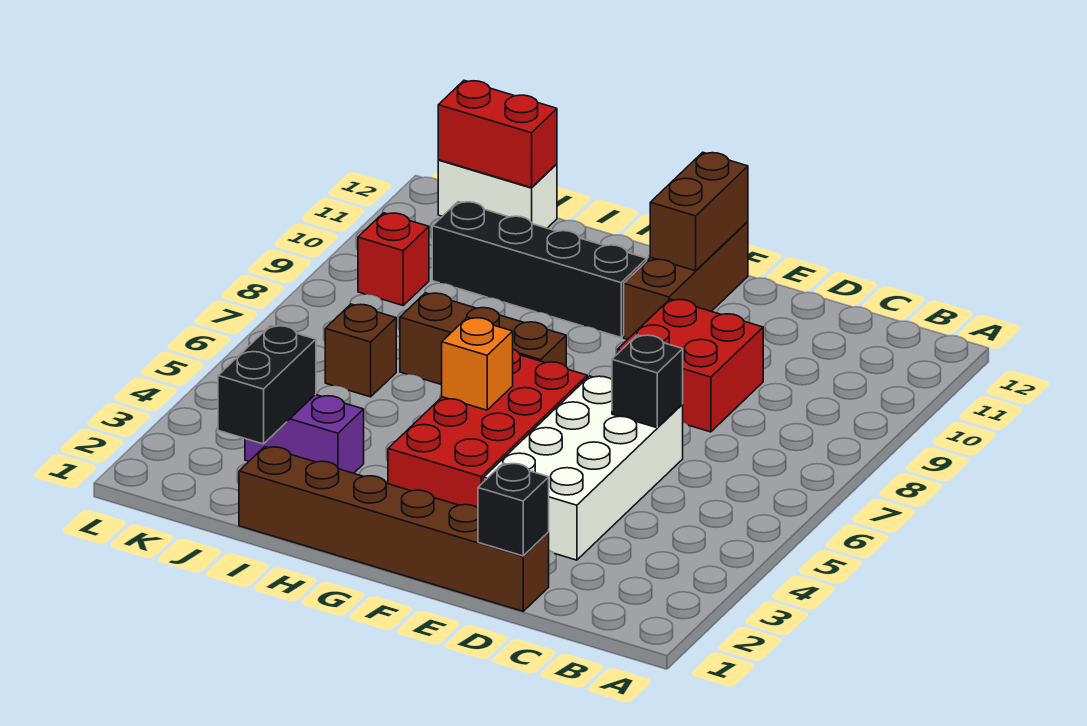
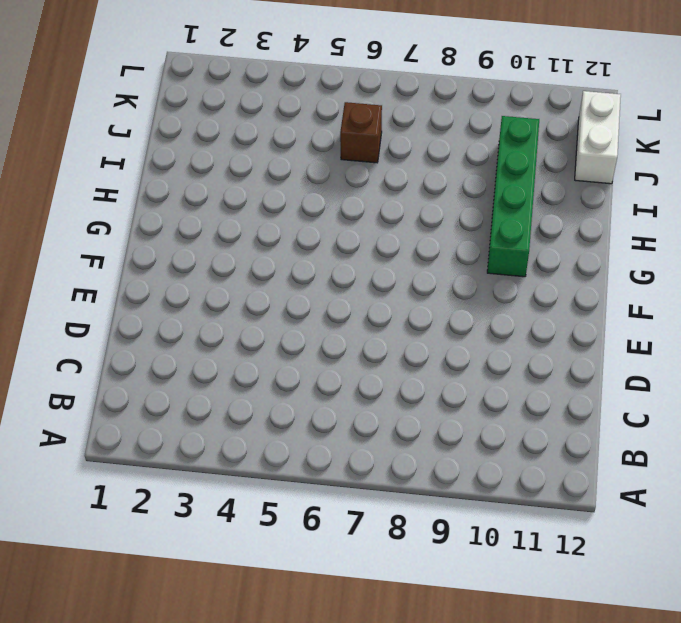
green brick G10:J10 level 1 -> black brick G10:J10 level 1
none -> brown brick D1:I1 level 1
none -> white brick D3:E6 level 1
none -> red brick D8:E9 level 1

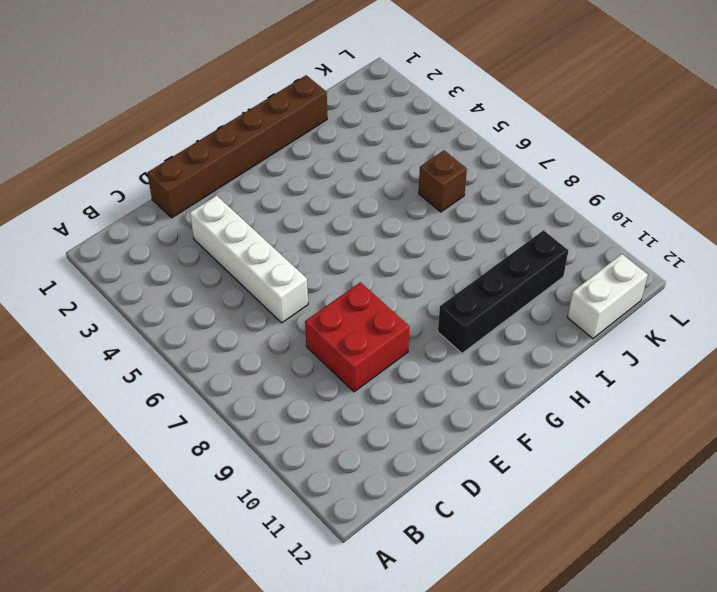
white brick D3:D6 level 1 -> white brick D3:E6 level 1
none -> red brick F3:G6 level 1
none -> brown brick F10:F12 level 1
none -> brown brick G7:I7 level 1

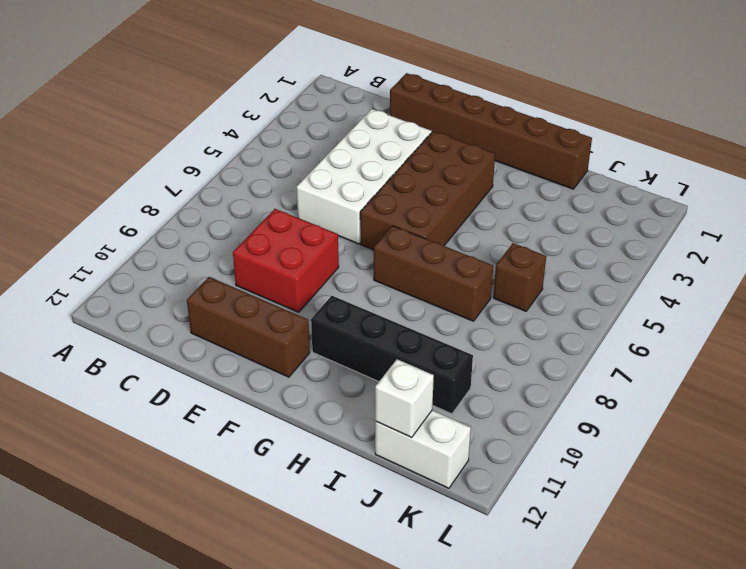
brown brick D11:F11 level 1 -> brown brick F10:F12 level 1
brown brick F3:G6 level 1 -> red brick F3:G6 level 1
white brick J12 level 2 -> red brick J12:K12 level 2
none -> purple brick I3:J3 level 1
none -> red brick K9 level 1
none -> black brick D1 level 2

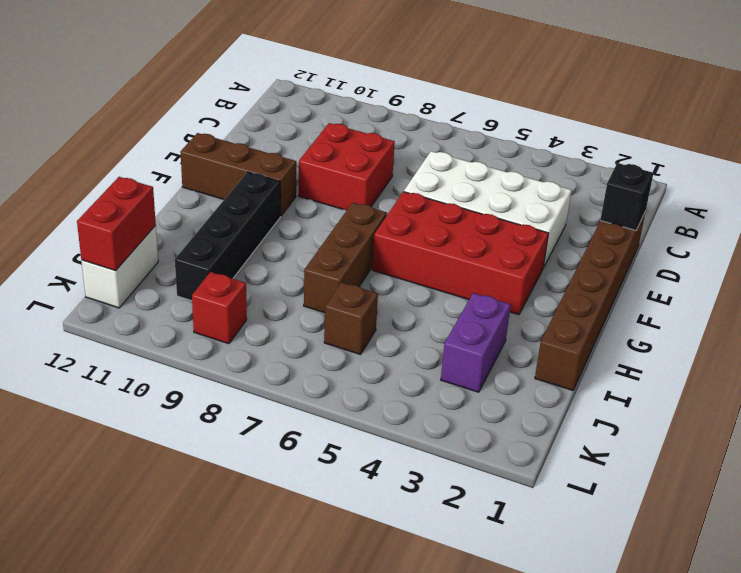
none -> black brick D6 level 2
none -> brown brick F11:F12 level 2
none -> orange brick G5 level 2

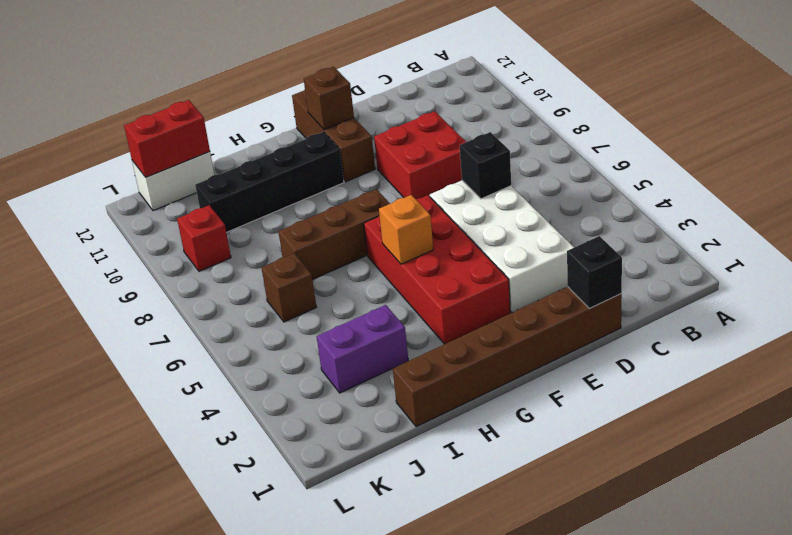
brown brick F11 level 2 -> brown brick F11:F12 level 2
none -> black brick J2:J3 level 2

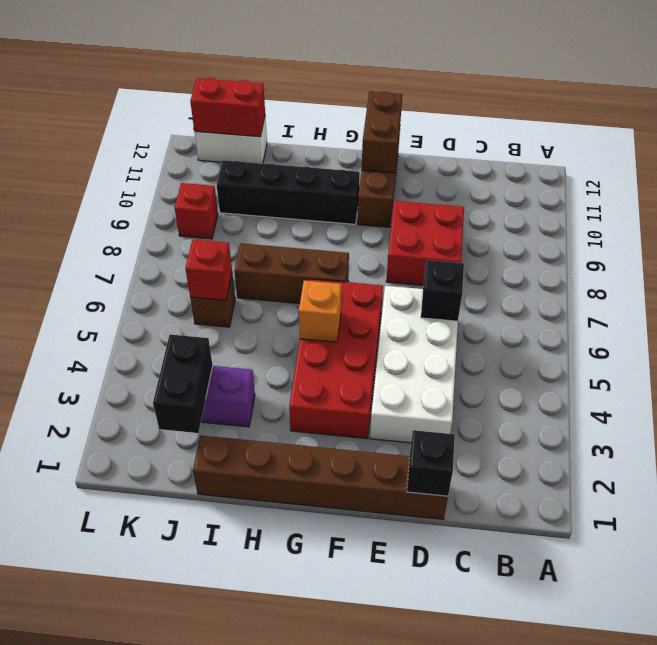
red brick J6 level 2 -> none

